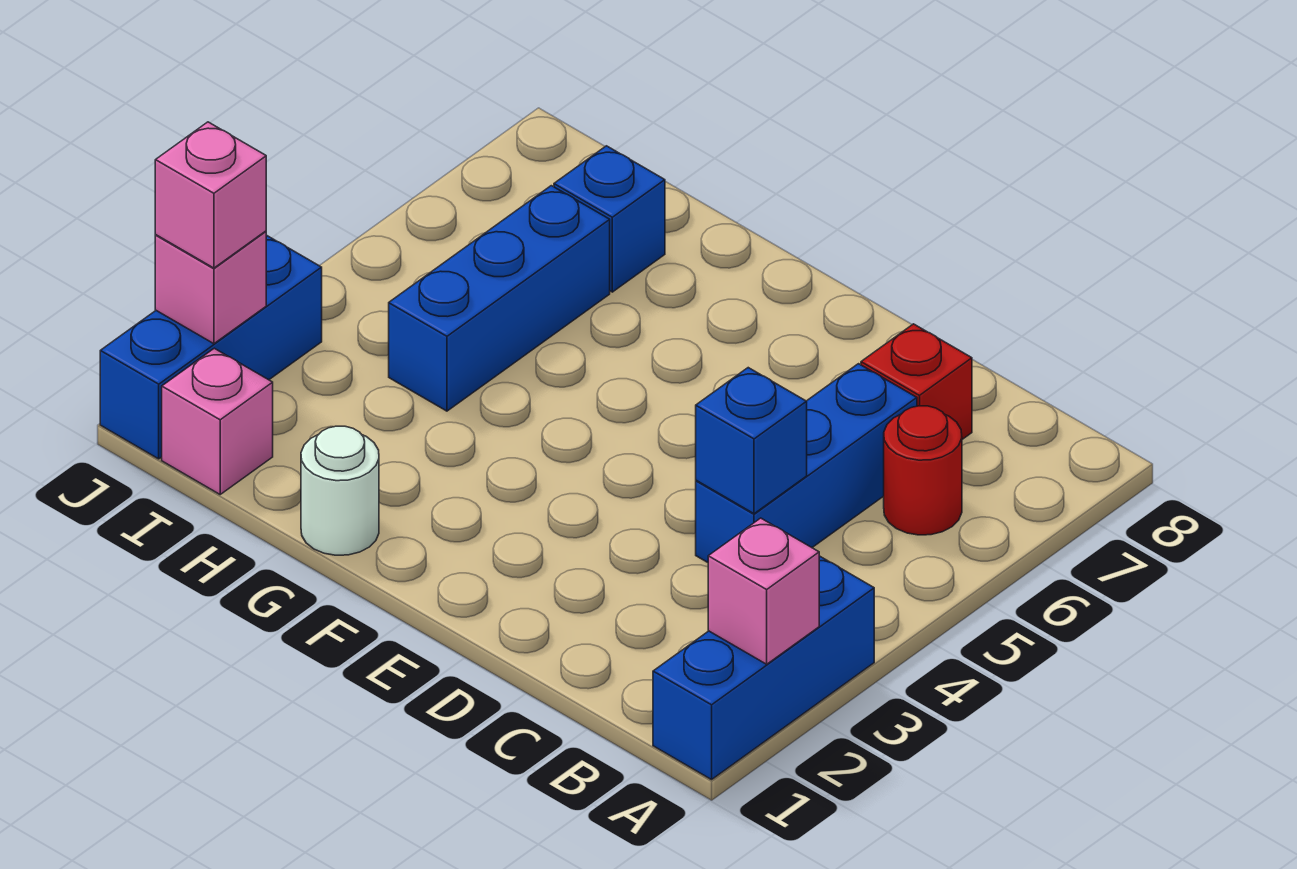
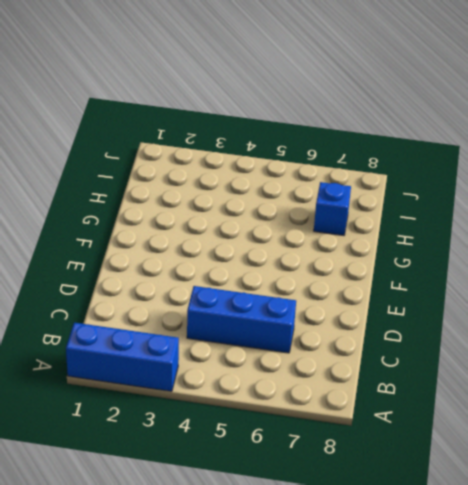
none -> red round brick B6 level 1
none -> red brick C7 level 1
none -> white round brick G1 level 1

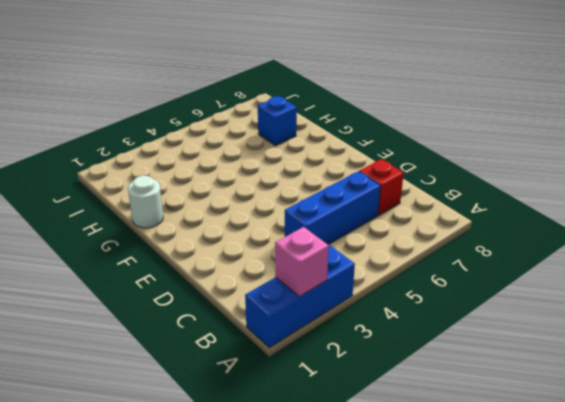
none -> red round brick B6 level 1
none -> blue brick H4:H6 level 1
none -> pink brick I1 level 1

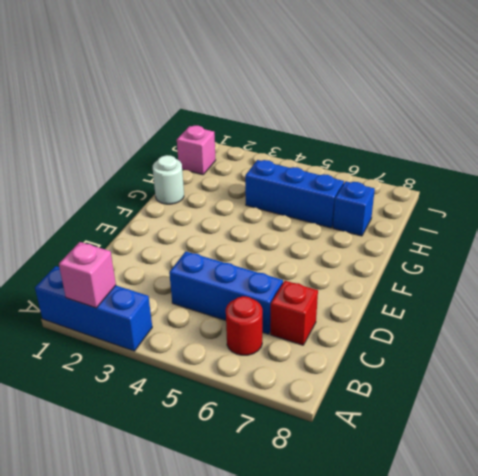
none -> blue brick J1:J3 level 1
none -> blue brick C4 level 2
none -> pink brick J2 level 2

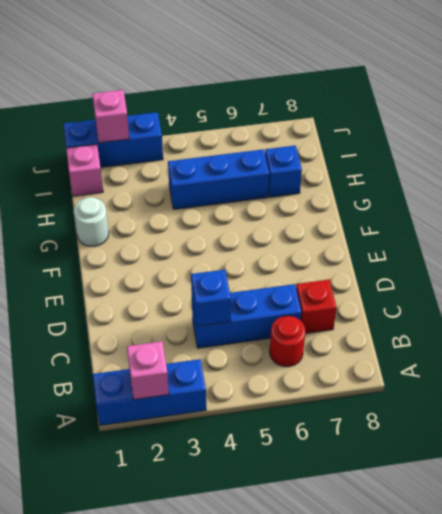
none -> pink brick J2 level 3

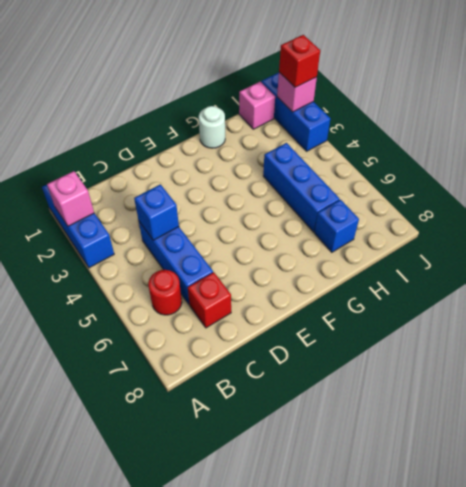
red brick J2 level 3 -> pink brick J2 level 3

